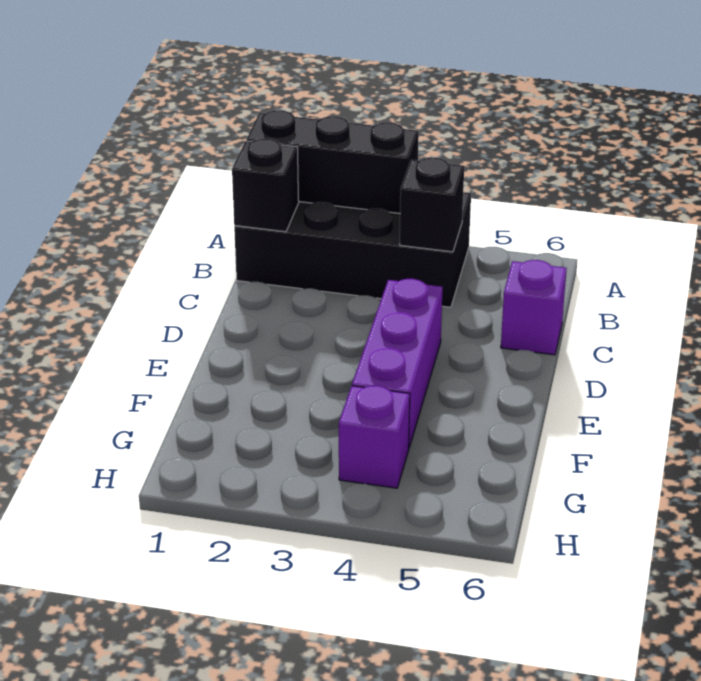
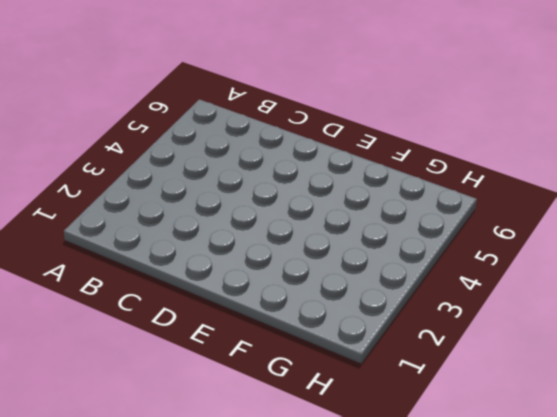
none -> black brick A1:B4 level 1
none -> purple brick C6 level 1

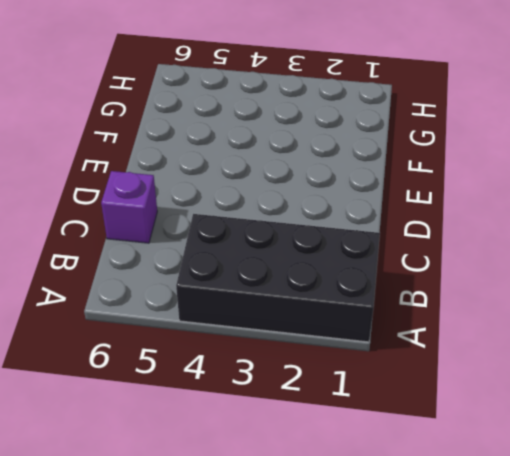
none -> purple brick D4:F4 level 1
none -> purple brick G4 level 1

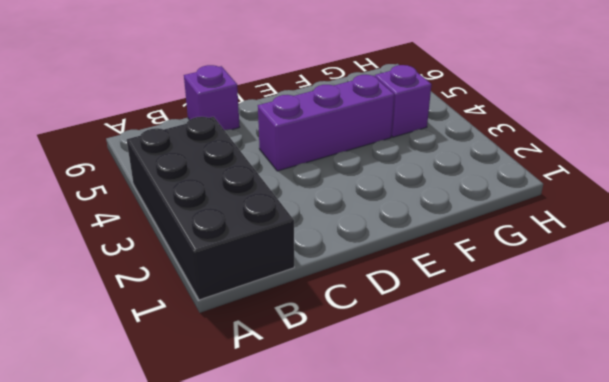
none -> black brick A1:A3 level 2
none -> black brick B1 level 2

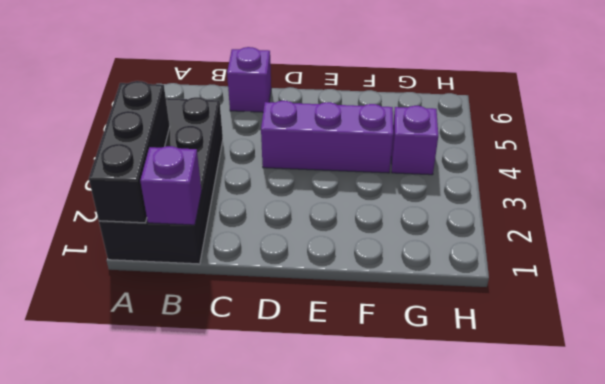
purple brick B1 level 2 -> black brick B1 level 2
none -> black brick B4 level 2

